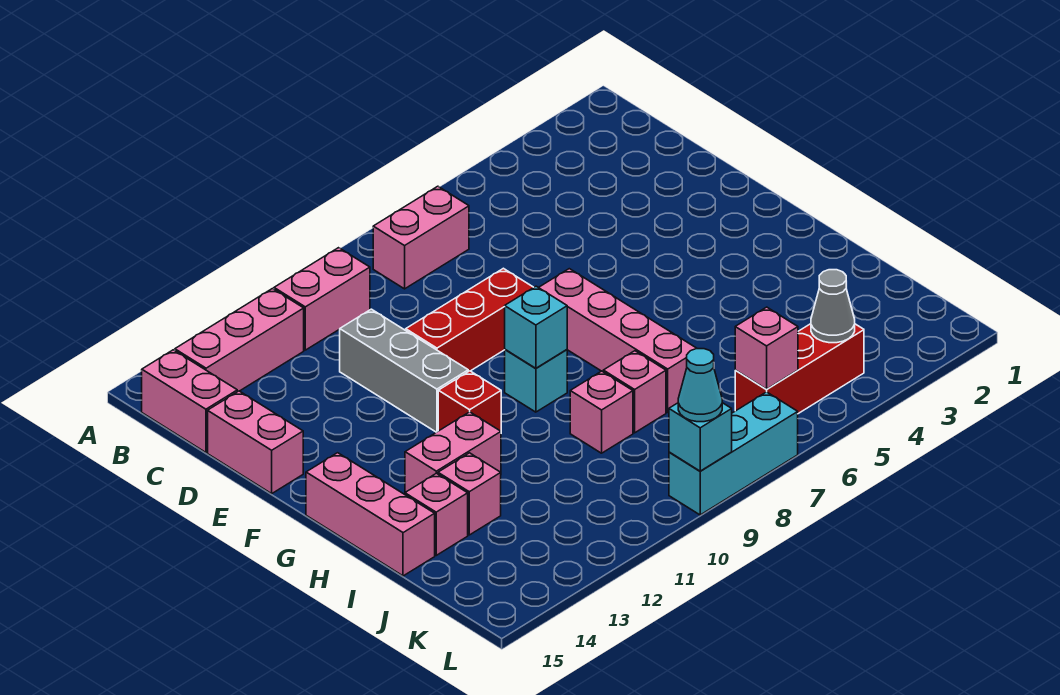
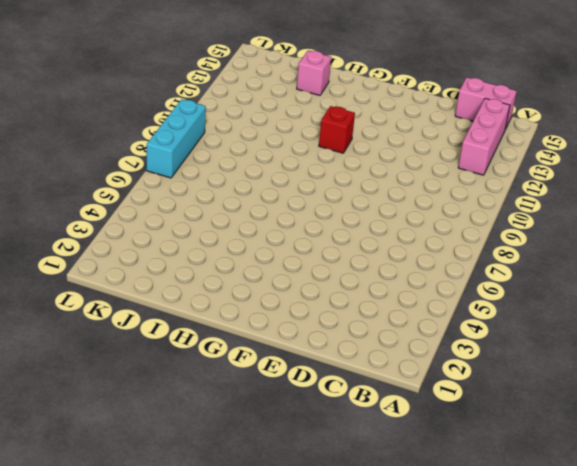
none -> pink brick B7:B8 level 1
none -> pink brick B10:B11 level 1
none -> grey brick D11:F11 level 1

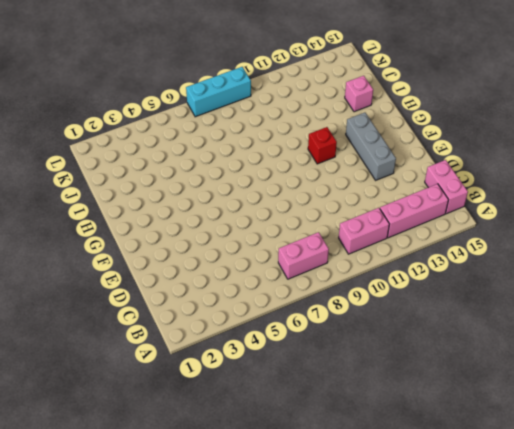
grey brick E13:G13 level 1 -> grey brick D11:F11 level 1
none -> pink brick D15:E15 level 1
none -> red brick E8:E10 level 1
none -> pink brick F7:I7 level 1

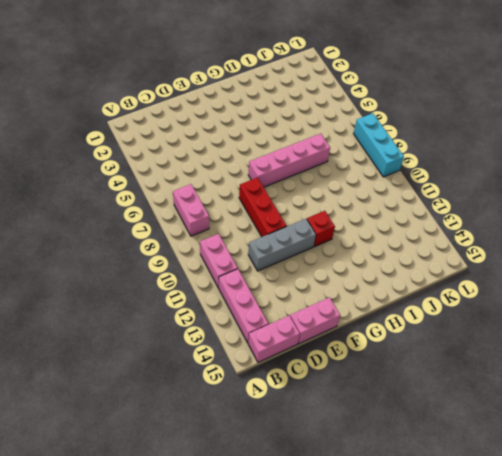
none -> cyan brick G9 level 1
none -> pink brick G15:I15 level 1
none -> pink brick H12:H13 level 1

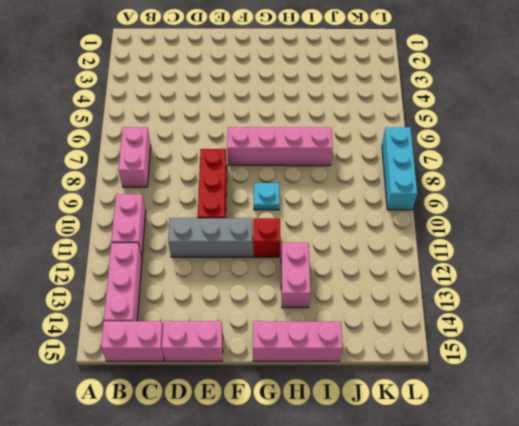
cyan plate G9 level 1 -> cyan brick G9 level 1
none -> pink brick I8 level 1
none -> pink brick I9 level 1
none -> pink brick I13 level 1

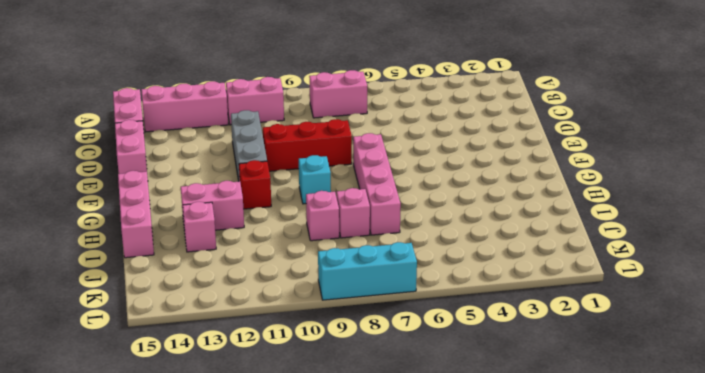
none -> pink brick I14 level 1
none -> red brick K4:K6 level 1
none -> cyan brick G9 level 2

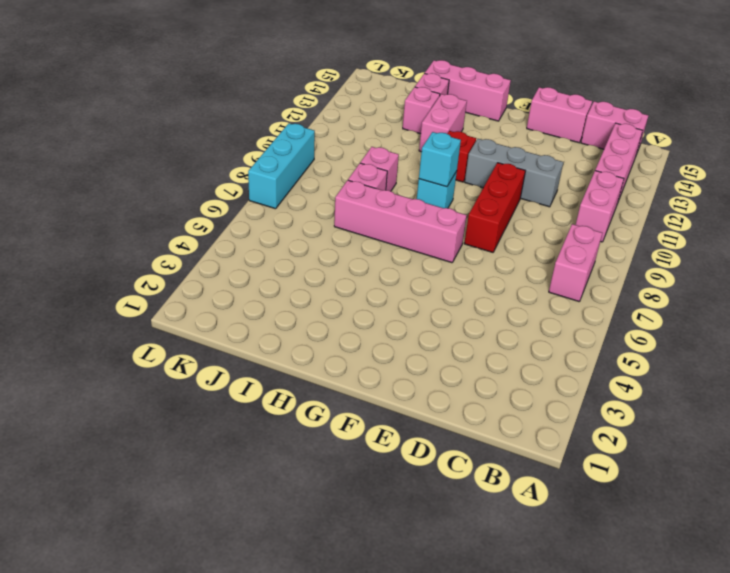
none -> red brick K4:K6 level 1
none -> grey cone K4 level 2
none -> pink brick K6 level 2

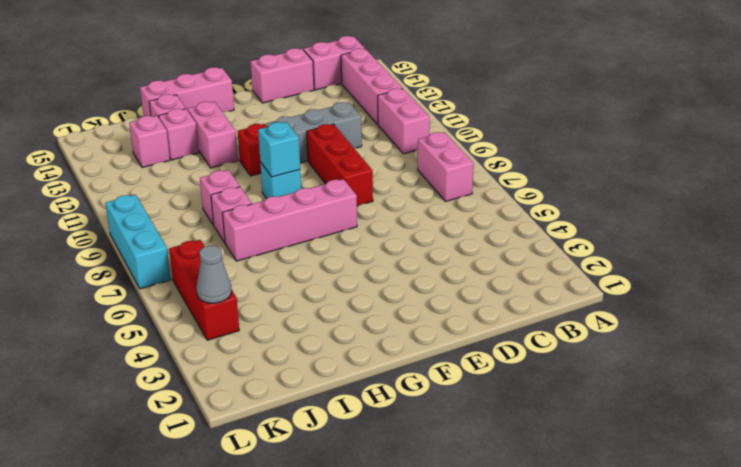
pink brick J13 level 1 -> pink brick K6 level 2
none -> cyan brick L9 level 2
none -> cyan cone L9 level 3

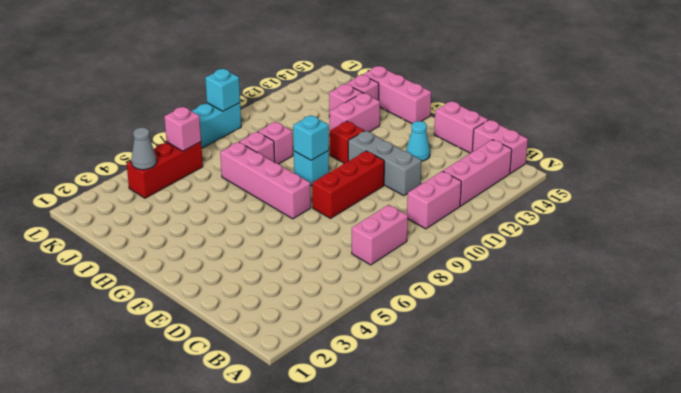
cyan cone E13 level 1 -> cyan cone L9 level 3

